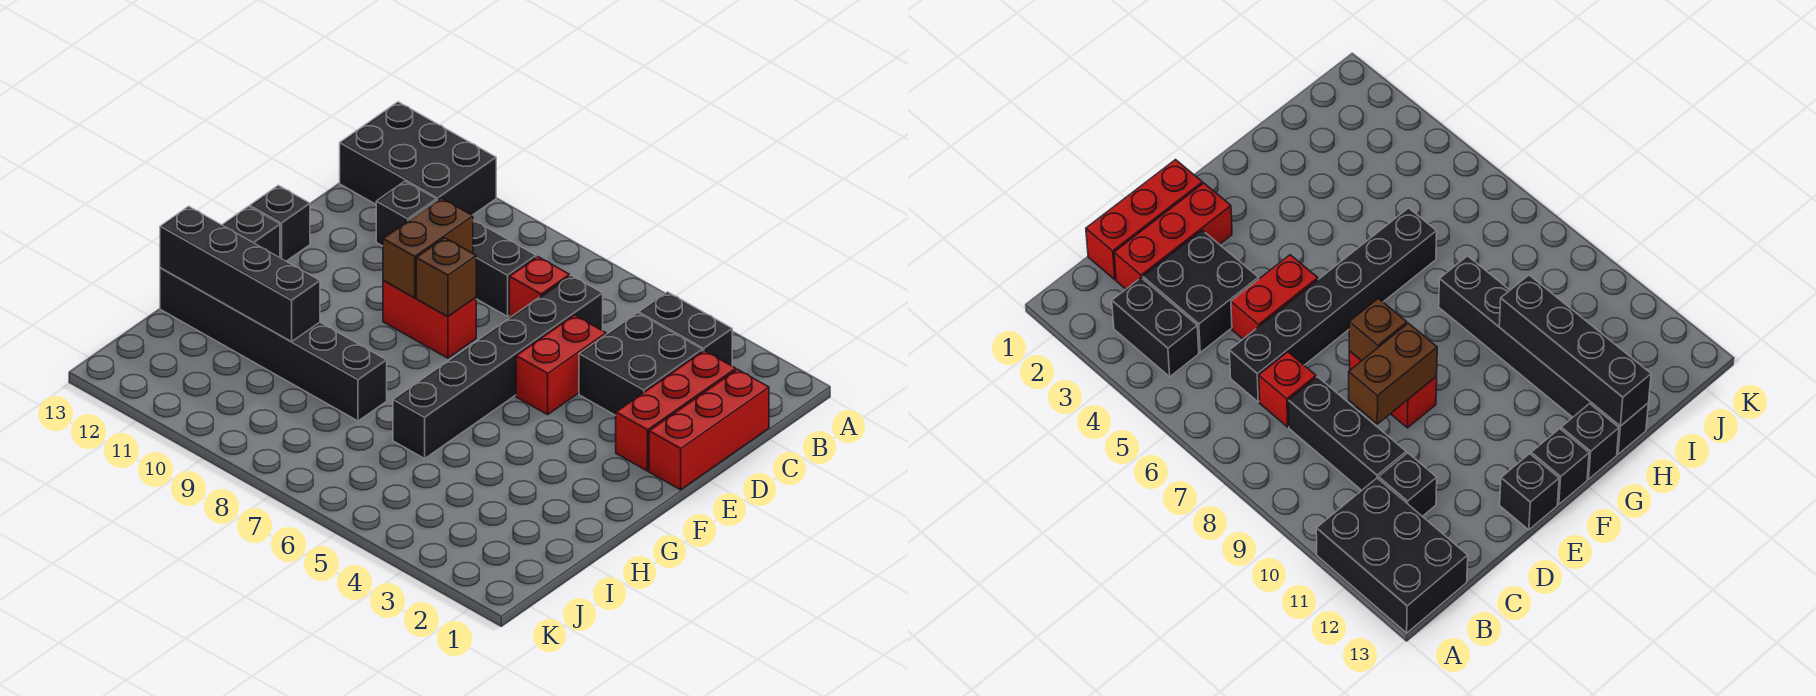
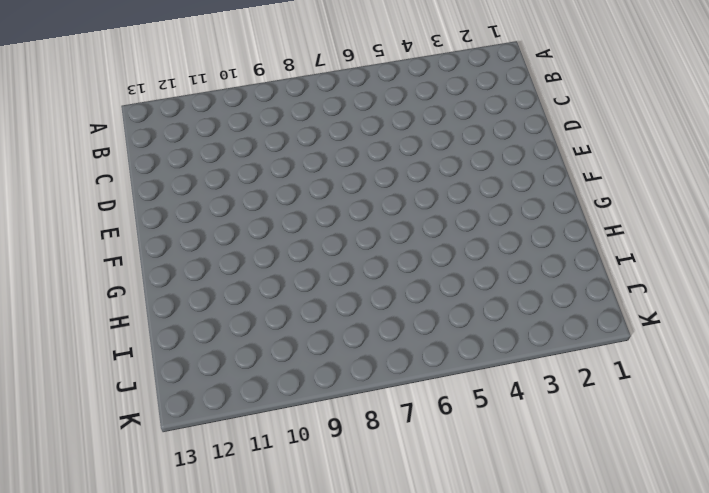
none -> black brick A11:B13 level 1
none -> black brick B3:B4 level 1
none -> red brick C1:E1 level 1

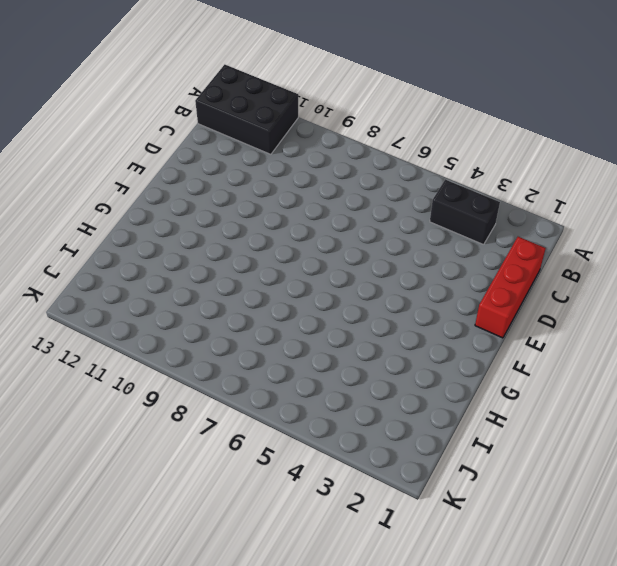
none -> red brick C2:E2 level 1
none -> black brick C3:D4 level 1
none -> black brick C6:H6 level 1

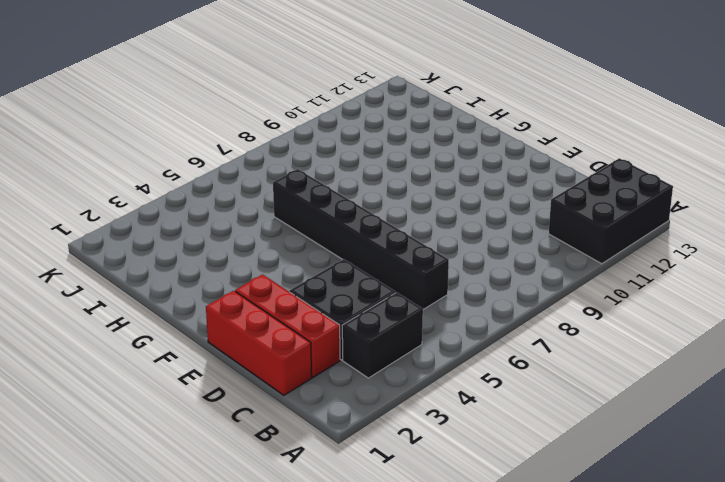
none -> red brick C7 level 1
none -> black brick C8:C10 level 1
none -> black brick C11 level 1

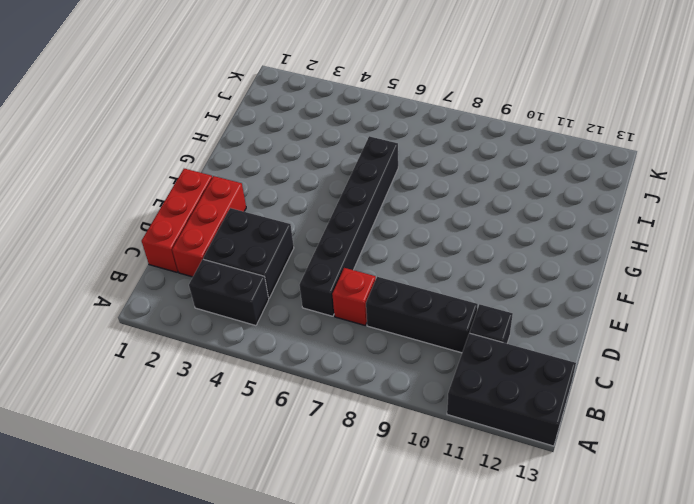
none -> red brick D5:E5 level 1
none -> red brick E8:E9 level 1
none -> black brick E13 level 1

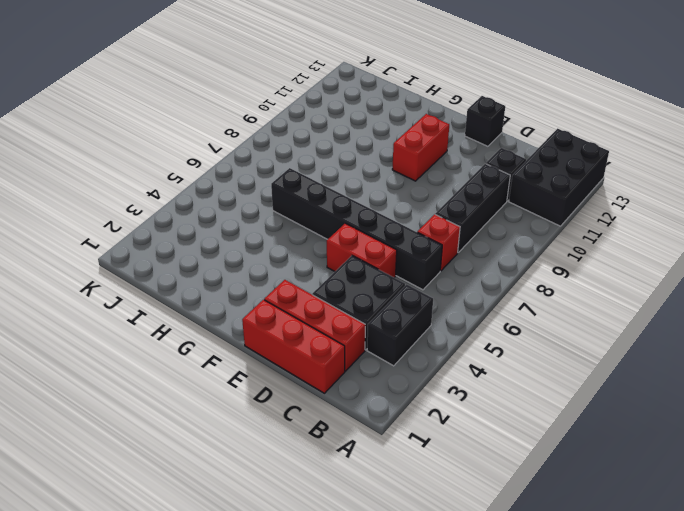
red brick F10:F11 level 1 -> red brick E8:E9 level 1
none -> black brick F13 level 1
none -> black brick G13 level 1
none -> black brick H8:H13 level 1

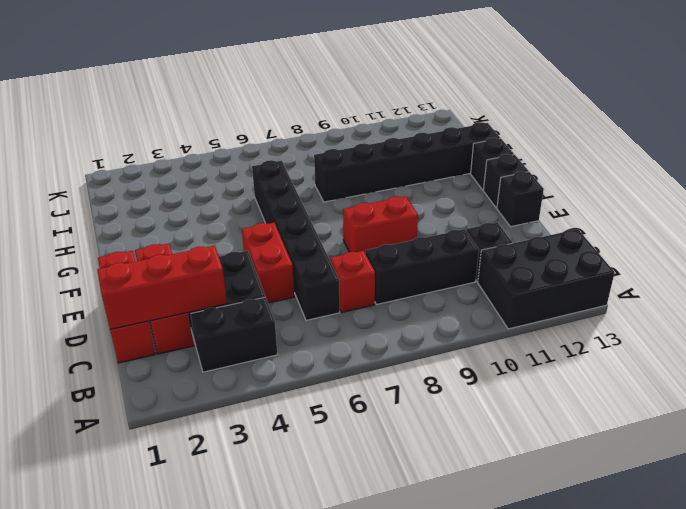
red brick C1:C3 level 2 -> none
none -> brown brick D9:E9 level 2
none -> brown brick E8 level 2
none -> black brick H10:H13 level 2

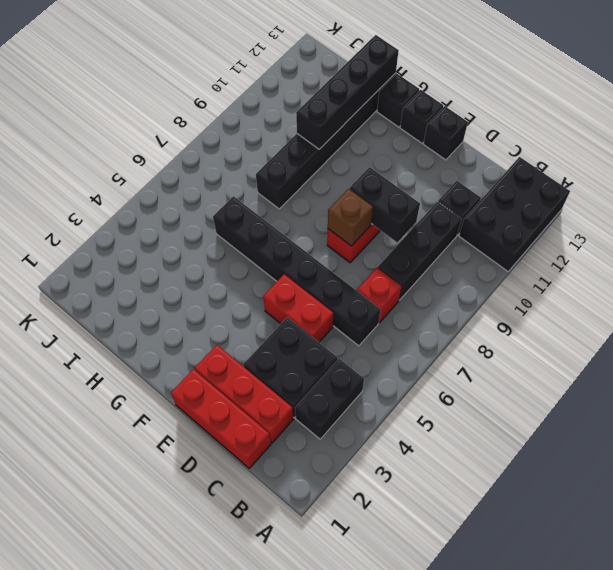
black brick D9:E9 level 2 -> brown brick D9:E9 level 2

